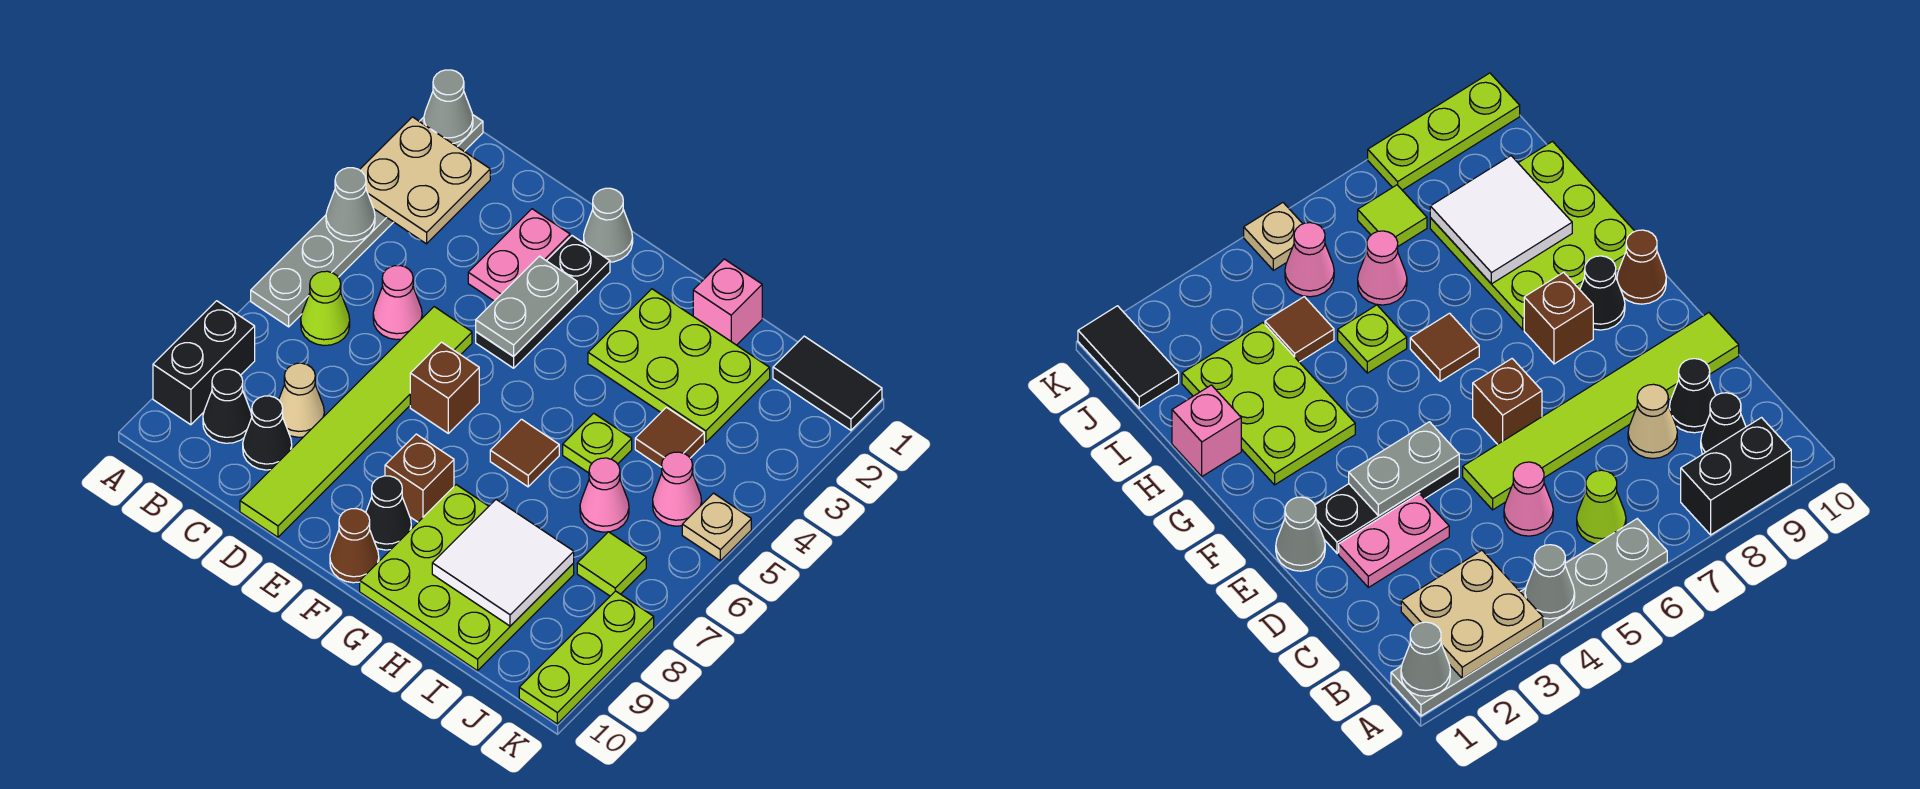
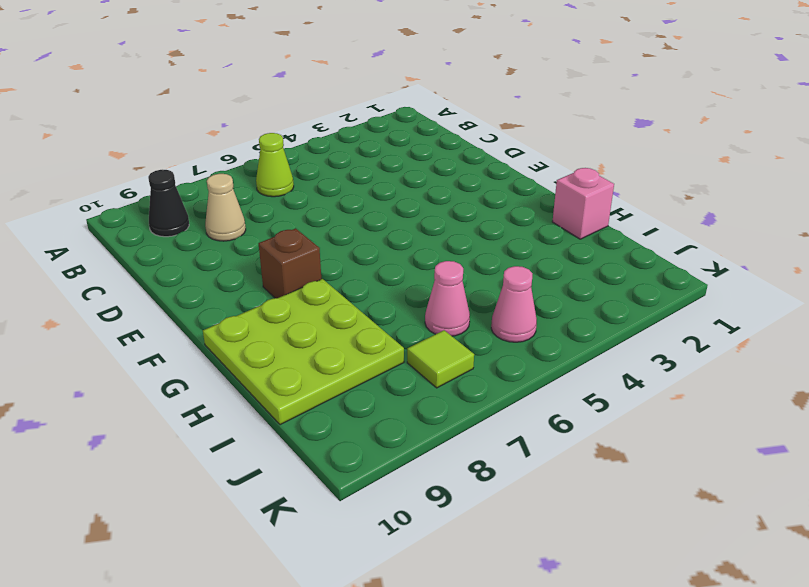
none -> grey plate A1:A6 level 1
none -> black brick A8:A9 level 1
none -> pink cone C5 level 1
none -> black cone C9 level 1

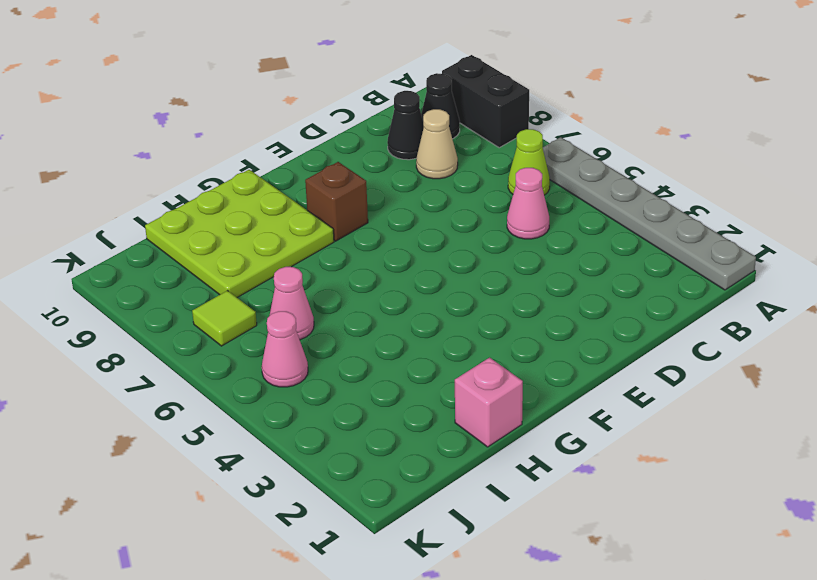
none -> pink plate D2:D3 level 1
none -> lime tile D5:D10 level 1
none -> grey cone E1 level 1
none -> black plate E2:E4 level 1

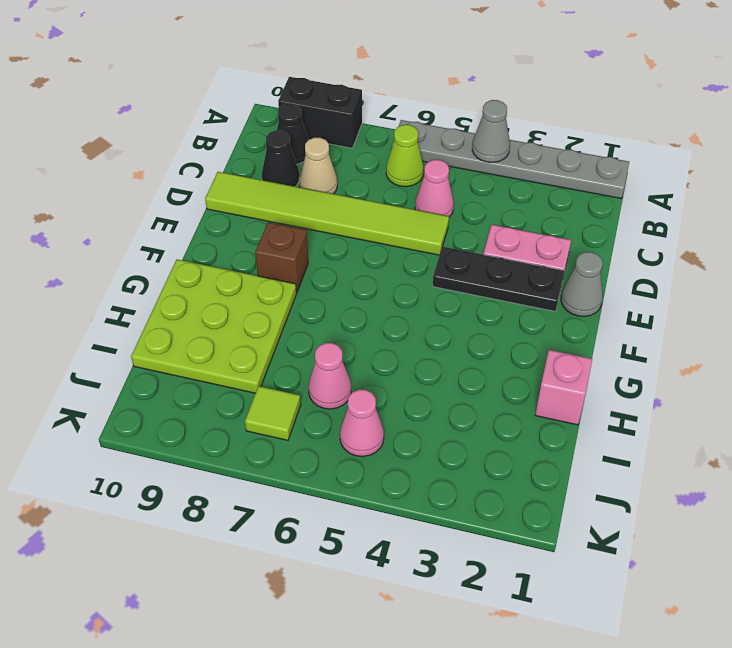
none -> brown brick E6 level 1
none -> black cone F9 level 1
none -> brown cone F10 level 1
none -> lime plate G2:I3 level 1

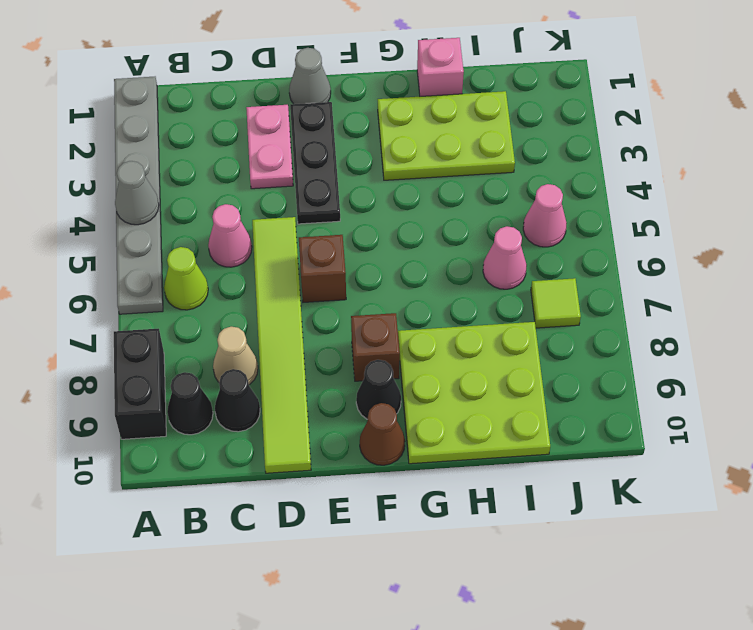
none -> brown tile G6 level 1
none -> lime plate H5 level 1
none -> brown tile I4 level 1
none -> black tile J1:K1 level 1

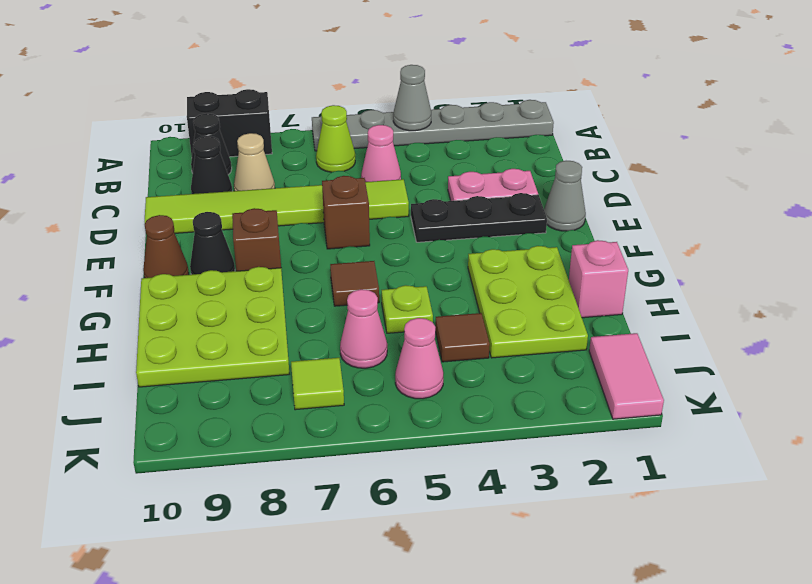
pink tile J1:K1 level 1 -> black tile J1:K1 level 1
none -> tan plate K5 level 1
none -> lime plate K8:K10 level 1
none -> grey cone A1 level 2
none -> tan plate A2:B3 level 2

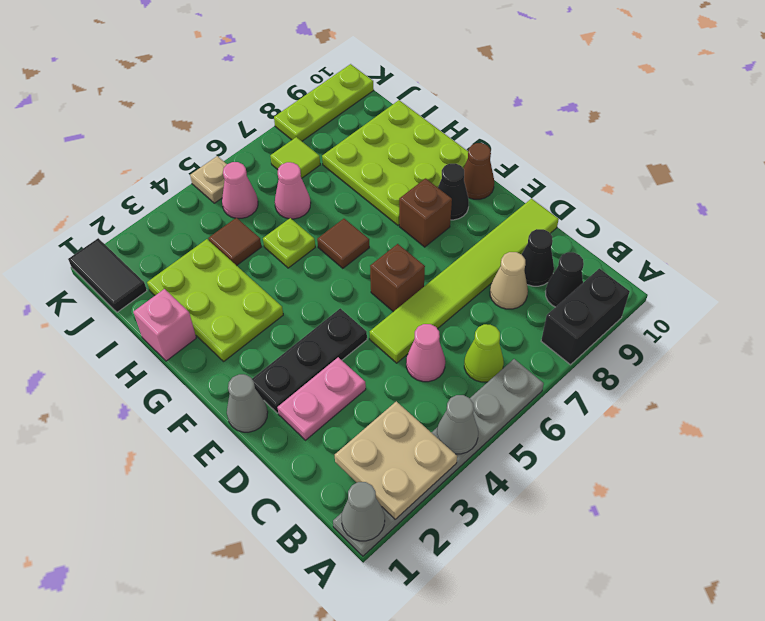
none -> grey plate E3:E4 level 2
none -> white tile H8:I9 level 2

